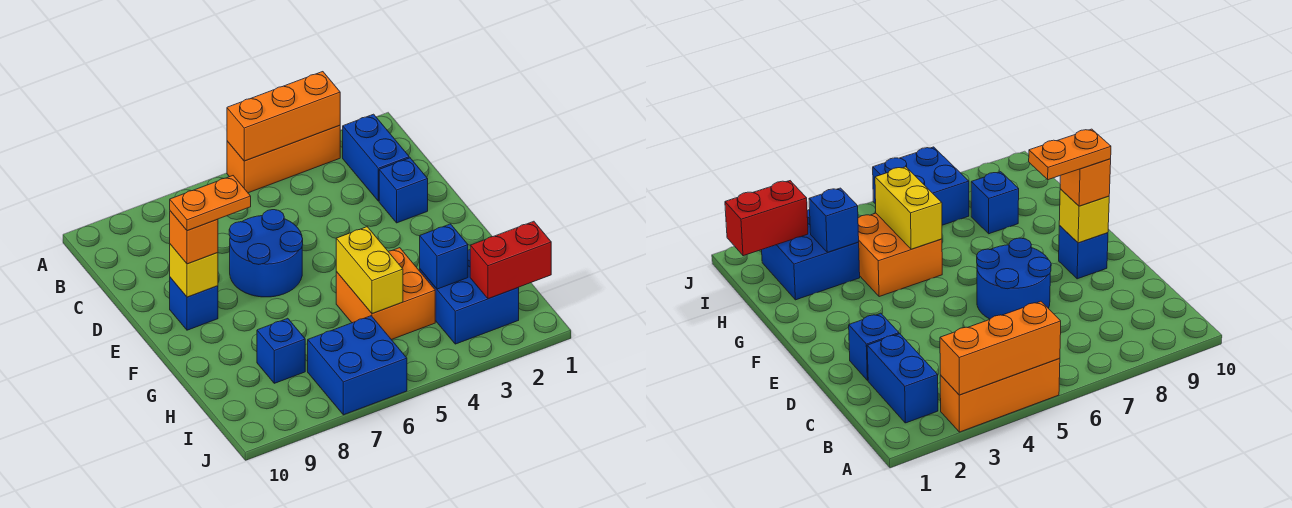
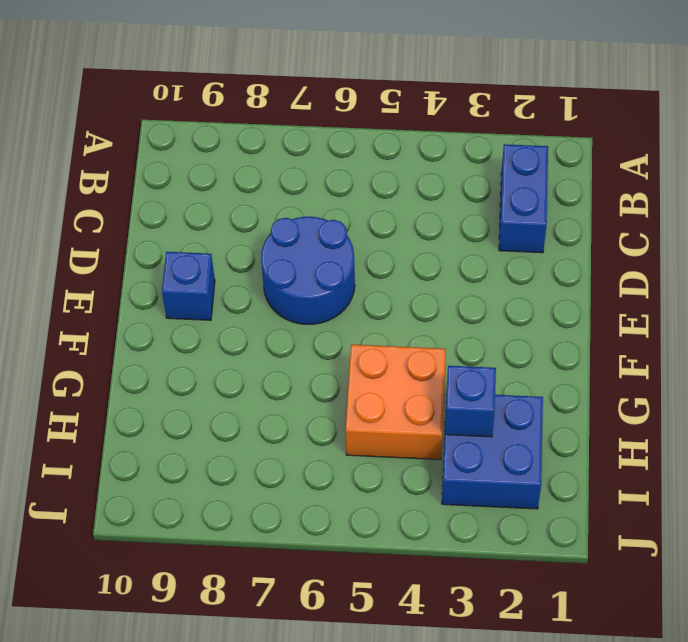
none -> orange brick A3:A5 level 1
none -> blue brick D2 level 1
none -> blue brick H8 level 1

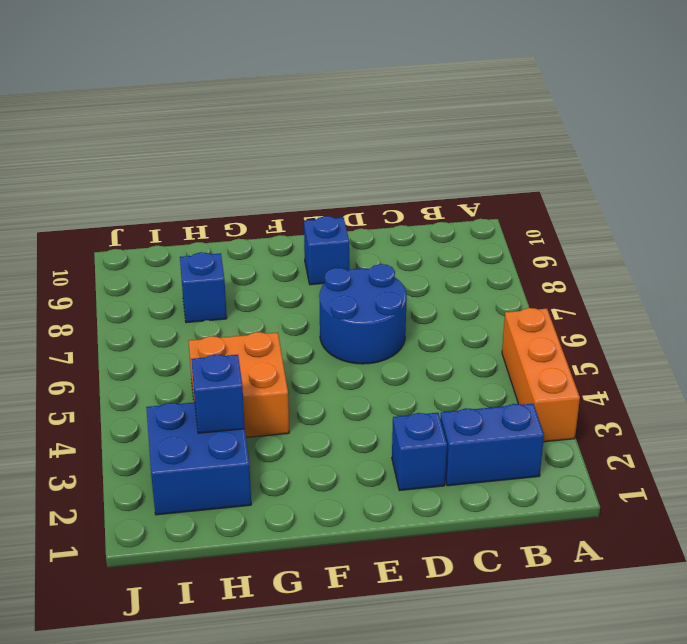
none -> blue brick I6:J7 level 1
none -> orange brick A3:A5 level 2
none -> yellow brick E9 level 2

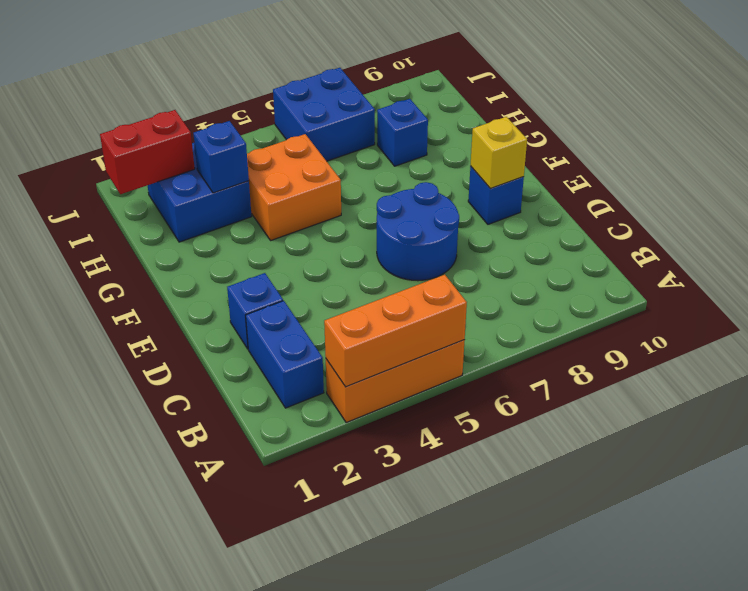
none -> yellow brick G5:H5 level 2
none -> orange brick E9 level 3
none -> orange plate E8:E9 level 4

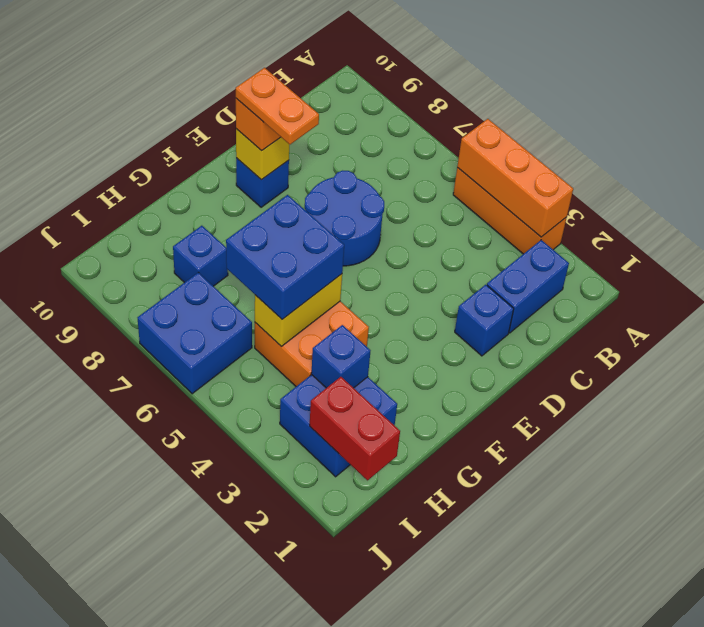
blue brick G5:H6 level 3 -> none

